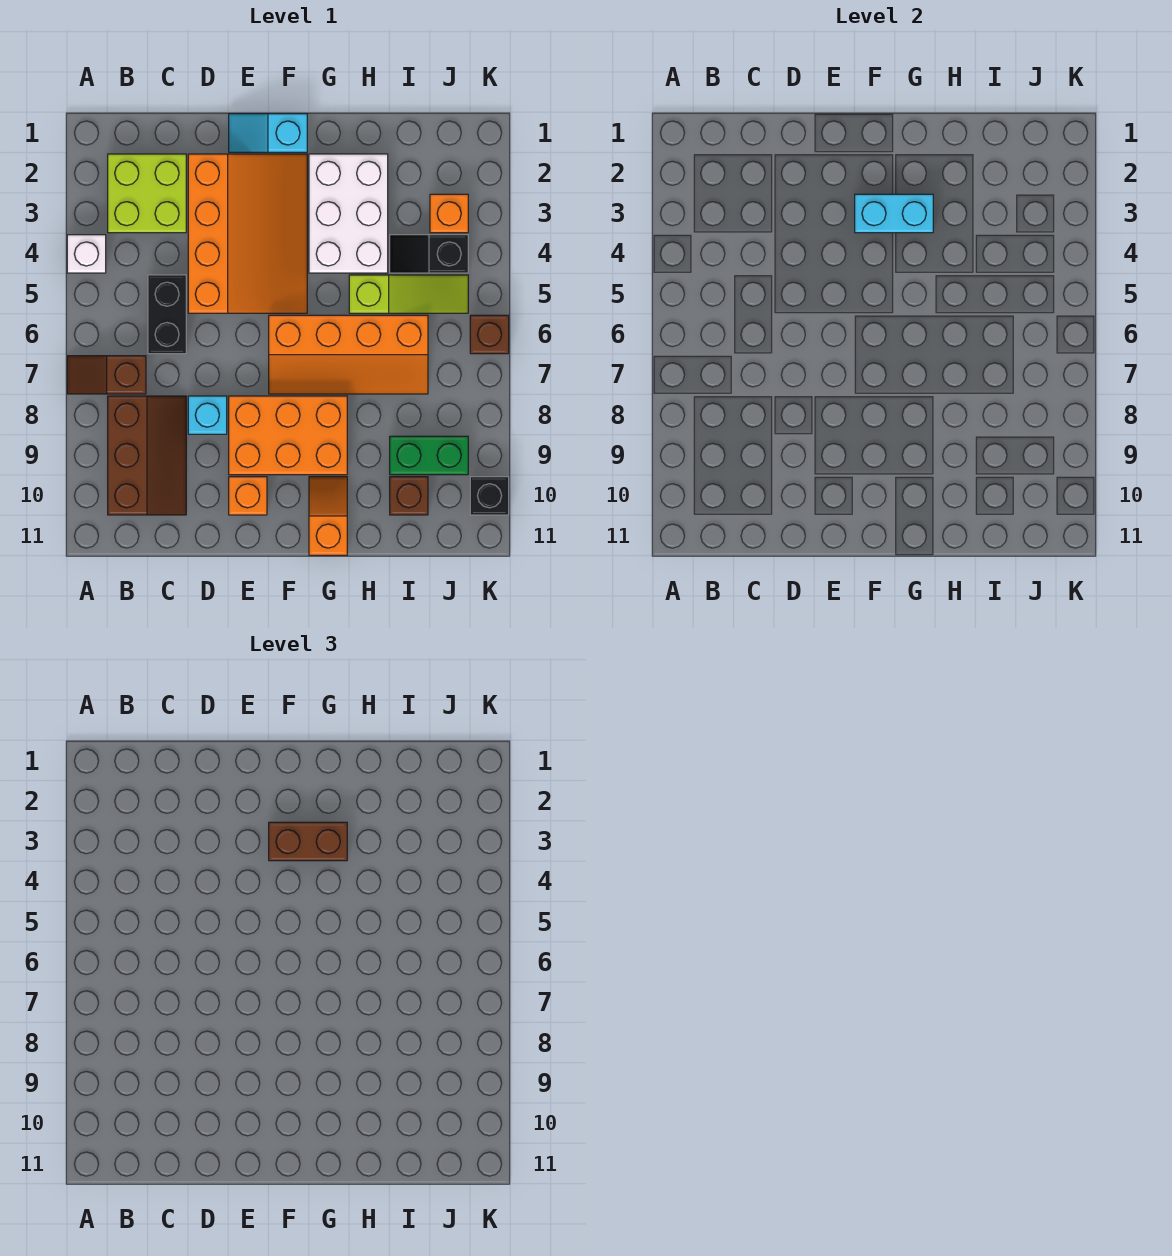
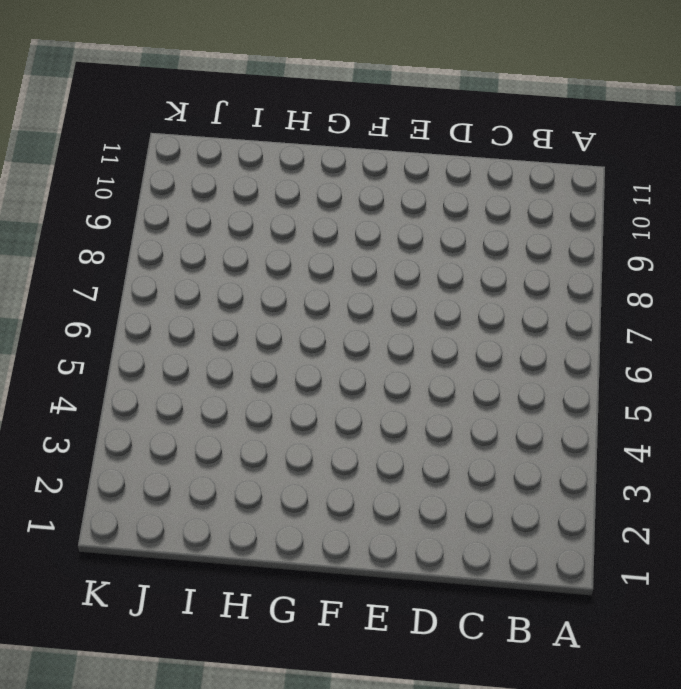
none -> white brick A4 level 1
none -> brown slope A7:B7 level 1 top B
none -> lime brick B2:C3 level 1

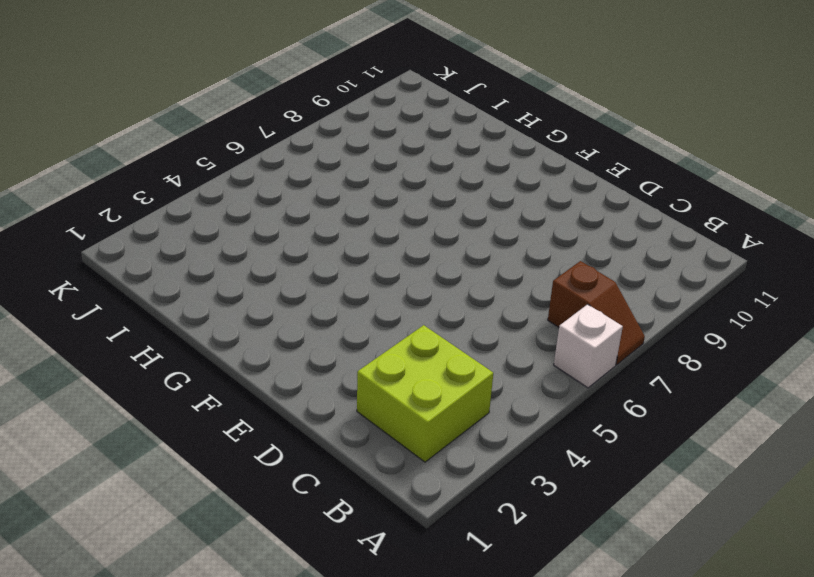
white brick A6 level 1 -> white brick A4 level 1
none -> brown slope B8:C10 level 1 top B
none -> black brick C5:C6 level 1
none -> orange slope D2:F5 level 1 top D

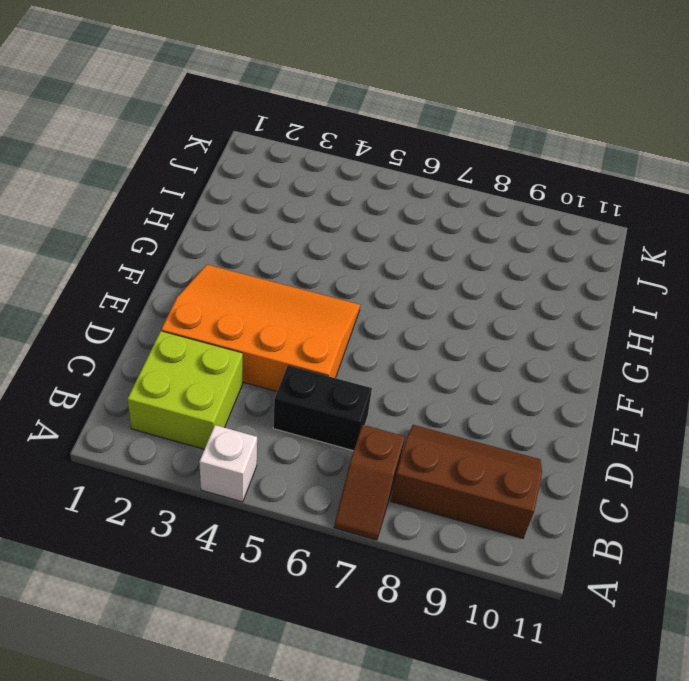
none -> cyan brick D8 level 1
none -> cyan slope E1:F1 level 1 top F
none -> orange brick E8:G9 level 1

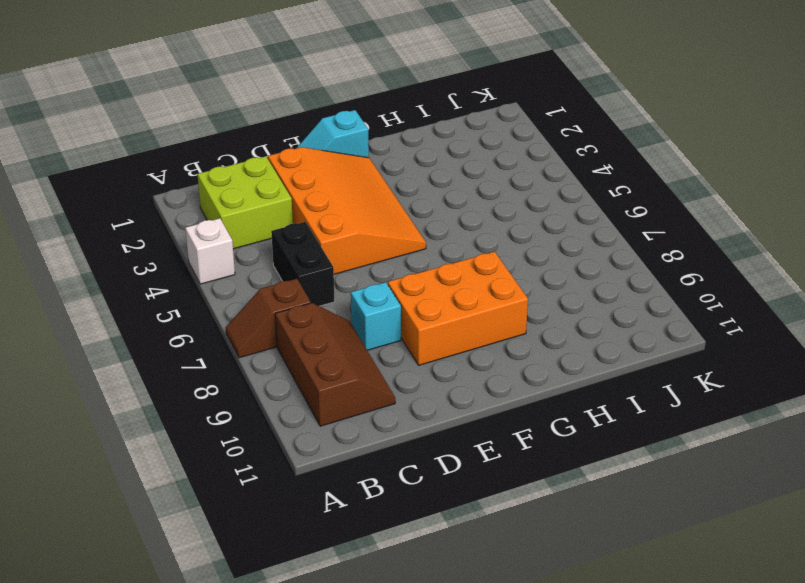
none -> orange brick E10 level 1
none -> orange slope F6:I7 level 1 top 6
none -> white brick G2:H4 level 1

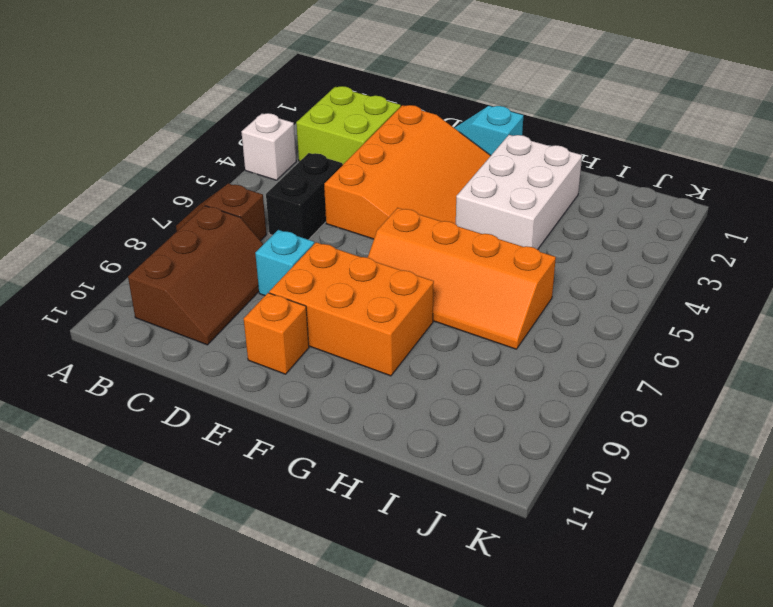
none -> orange slope G10:G11 level 1 top 11
none -> lime slope H5:J5 level 1 top H
none -> black slope I4:J4 level 1 top J

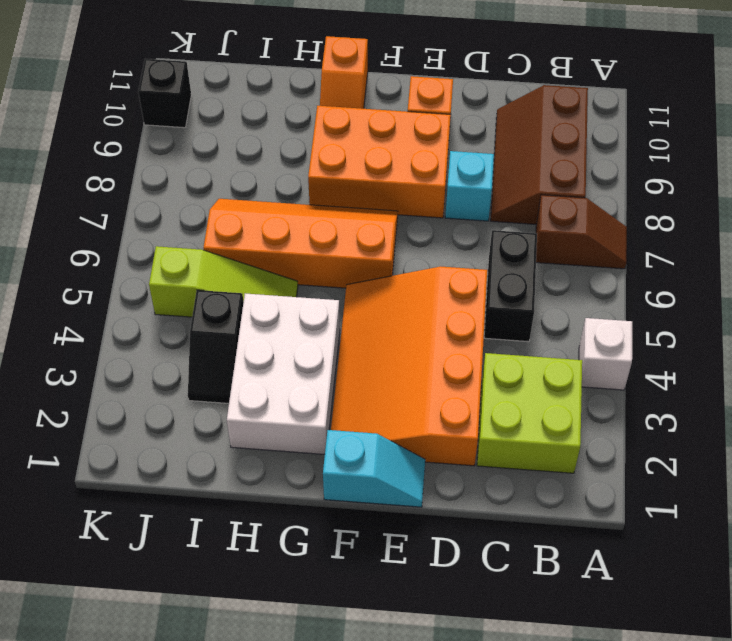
lime slope H5:J5 level 1 top J -> lime slope H5:J5 level 1 top H
black slope I3:I4 level 1 top 4 -> black slope I4:J4 level 1 top J
none -> green brick I9:J9 level 1
none -> brown brick I10 level 1
none -> orange brick J3 level 1

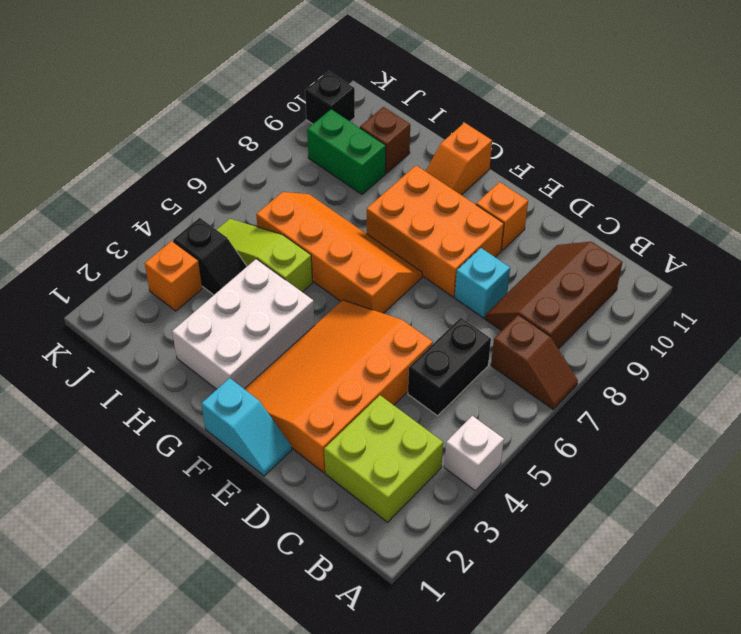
none -> brown brick K6 level 1
none -> cyan brick F3:G3 level 2
none -> brown brick F3:G3 level 3

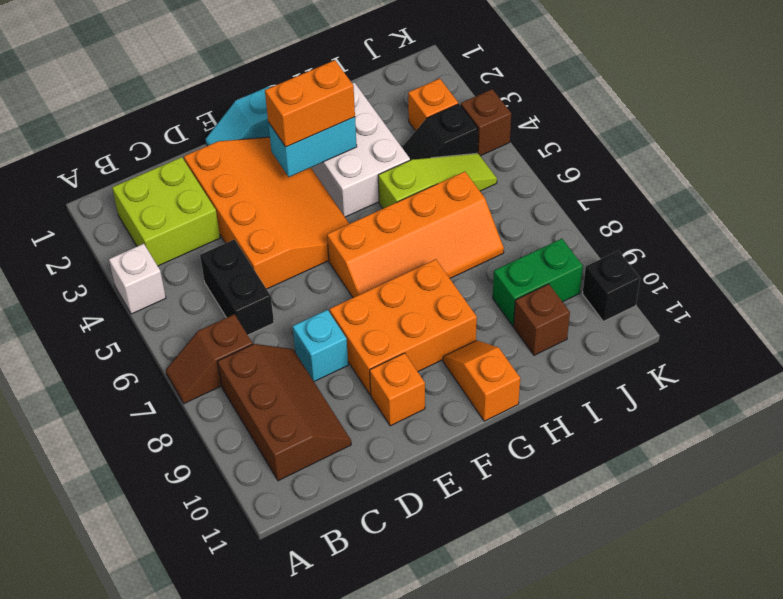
orange brick F3:G3 level 3 -> brown brick F3:G3 level 3
brown brick K4 level 1 -> brown brick K6 level 1

